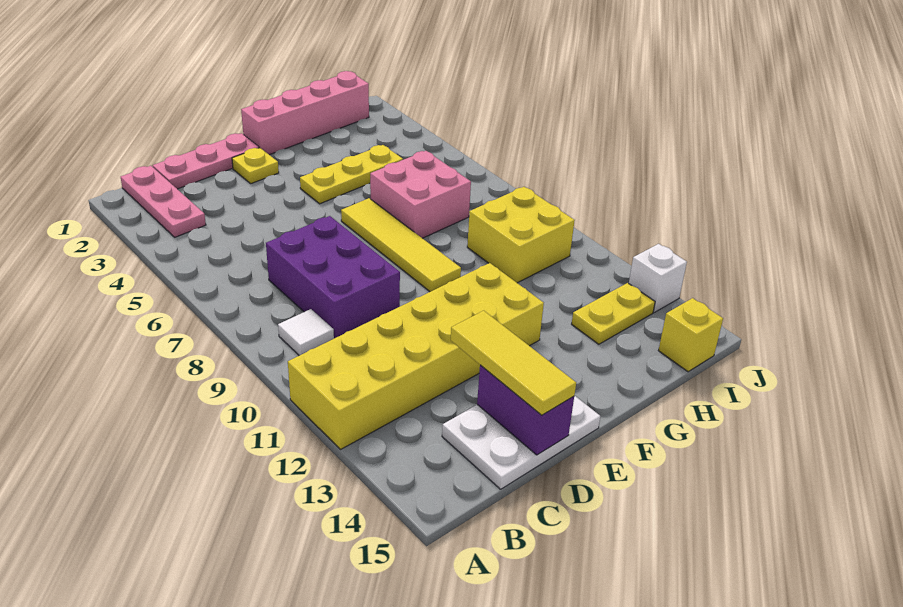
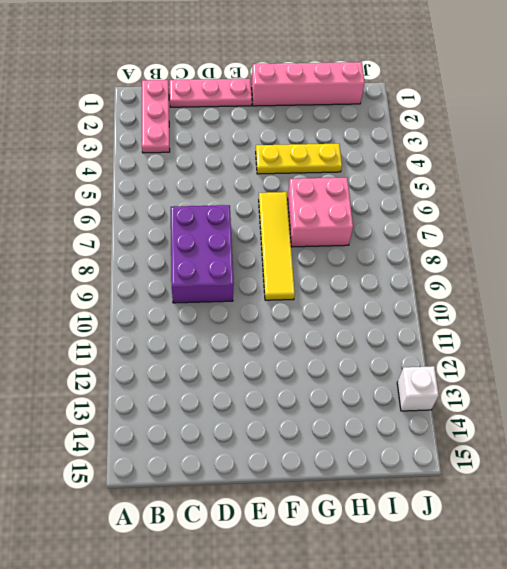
none -> yellow brick A11:F12 level 1
none -> white tile B9 level 1
none -> white plate C14:E15 level 1

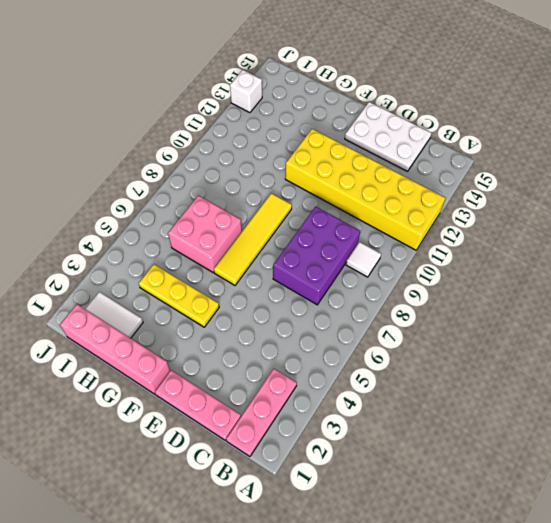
white tile H2:I2 level 1 -> none
none -> yellow plate E2 level 1
none -> yellow brick H9:I10 level 1
none -> yellow plate H13:I13 level 1

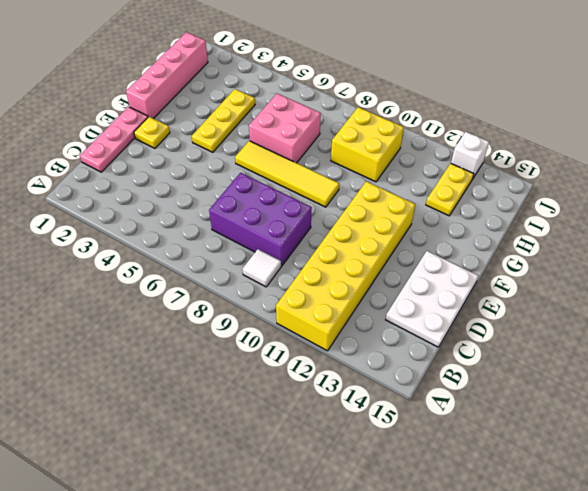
none -> pink plate B1:B3 level 1
none -> yellow brick I15 level 1
none -> purple brick D14:D15 level 2

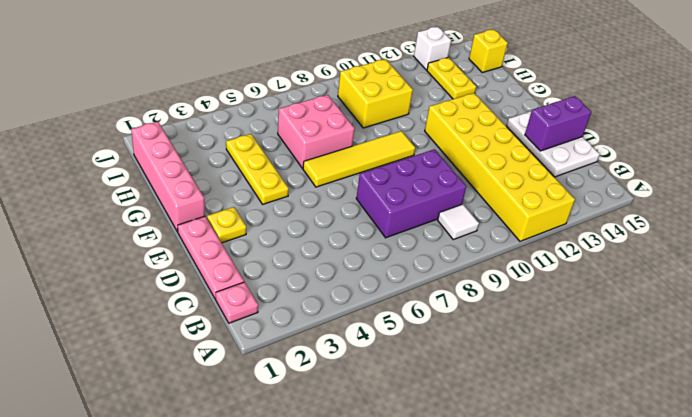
pink plate B1 level 1 -> pink plate B1:B3 level 1
none -> yellow tile D13:D15 level 3

